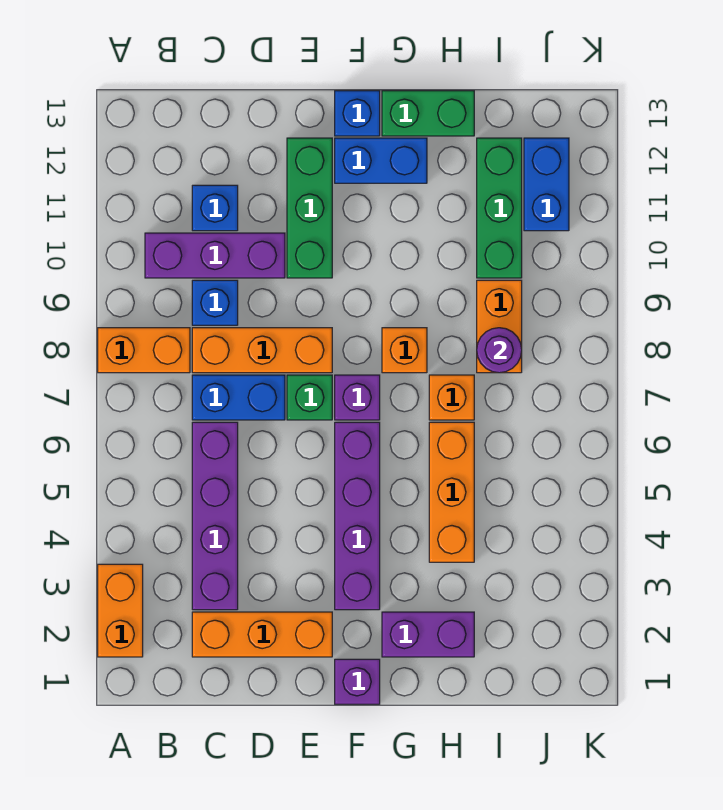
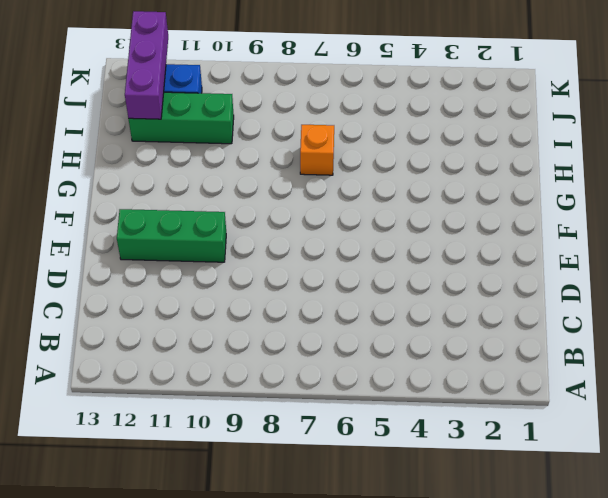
purple brick I12:K12 level 2 -> purple brick B10:D10 level 1
none -> orange brick A2:A3 level 1
none -> orange brick A8:B8 level 1
none -> orange brick C2:E2 level 1

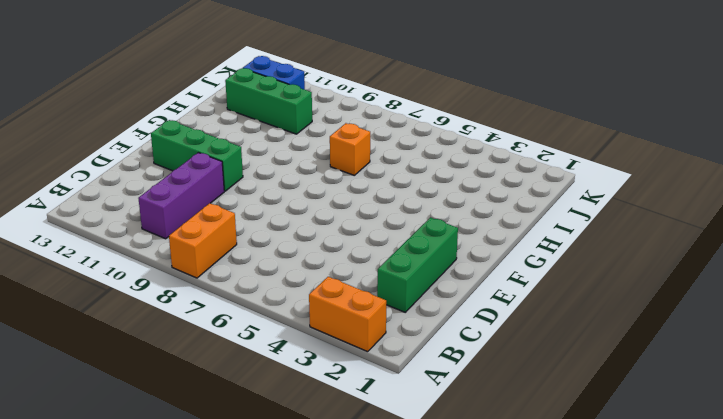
green brick C2:E2 level 1 -> orange brick C2:E2 level 1
none -> purple brick C3:C6 level 1
none -> blue brick C7:D7 level 1
none -> orange brick C8:E8 level 1

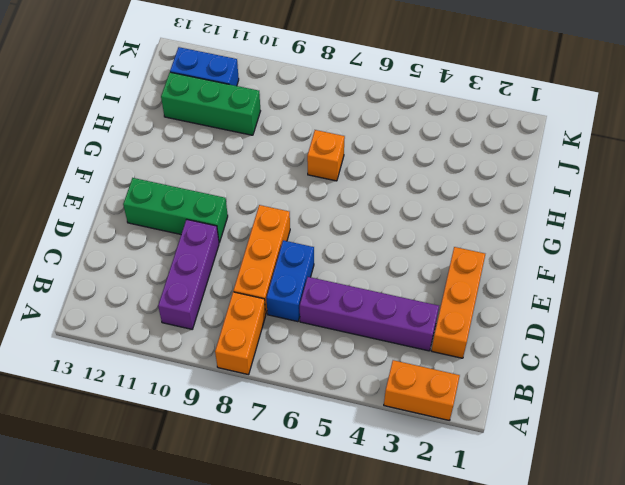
none -> blue brick C9 level 1
none -> blue brick C11 level 1
none -> green brick E7 level 1

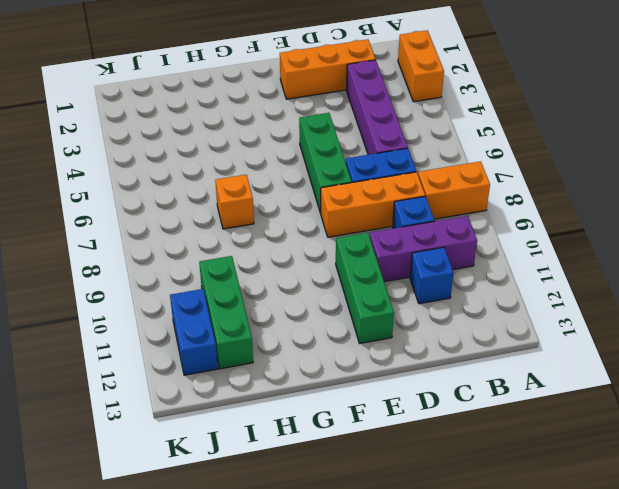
green brick E5:E7 level 1 -> green brick E7 level 1
none -> purple brick F1 level 1
none -> purple brick F3:F6 level 1
none -> purple brick F7 level 1

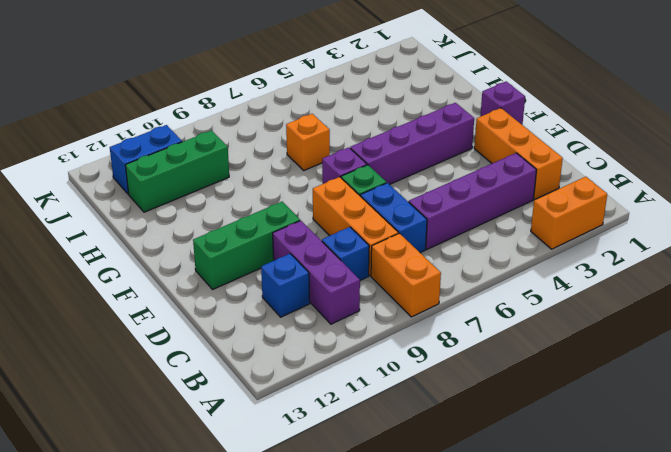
none -> blue brick F12:G12 level 1
none -> blue brick F13 level 1
none -> purple brick G2:H2 level 1

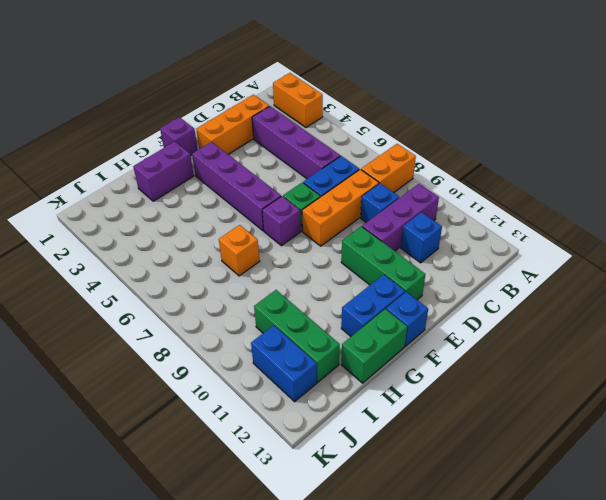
none -> orange brick G8 level 1
none -> orange brick H4:H6 level 1
none -> orange brick I8:I9 level 1

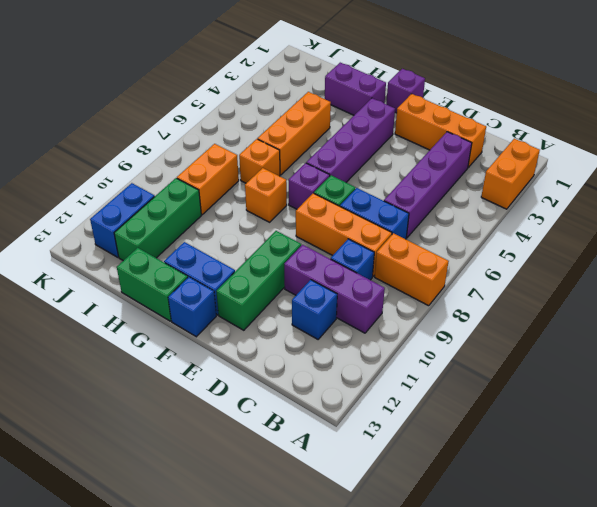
none -> purple round brick I8 level 2

